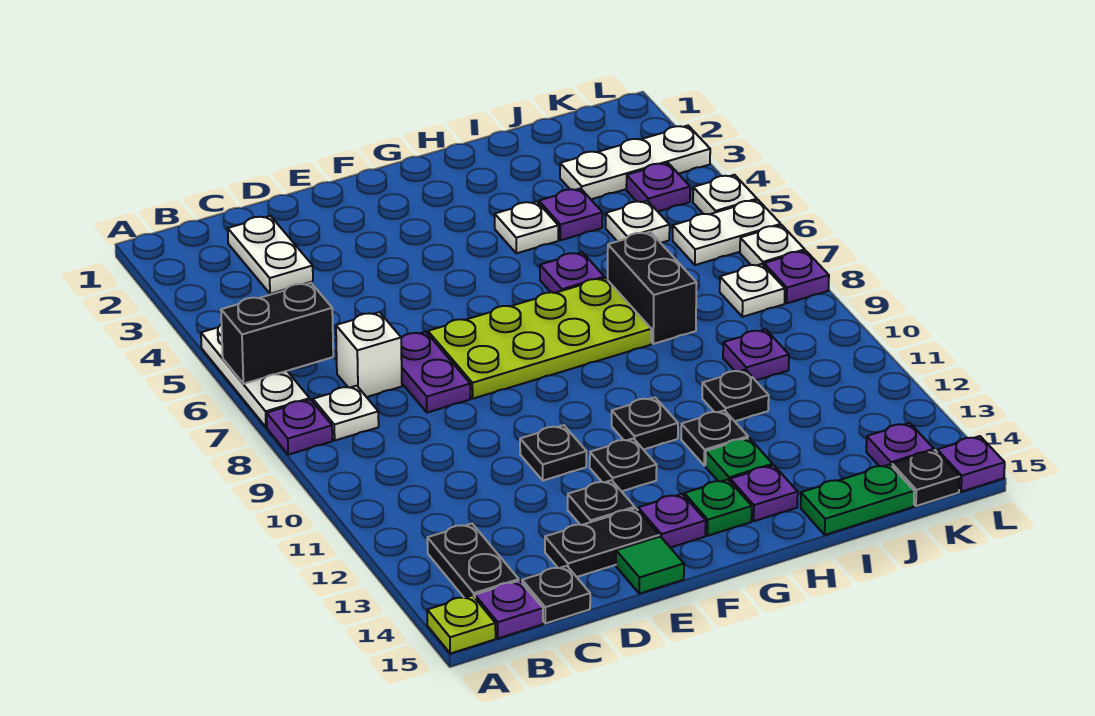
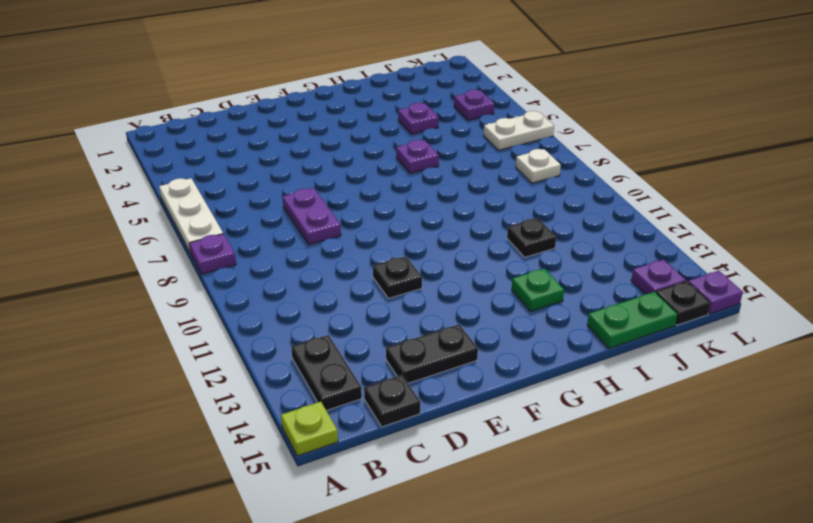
none -> white plate B8 level 1
none -> purple plate B15 level 1
none -> white plate C2:C3 level 1
none -> white brick C7 level 1

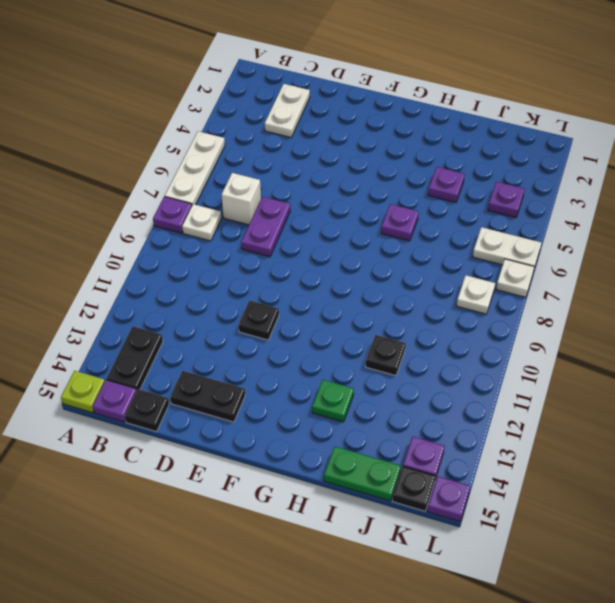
none -> lime plate E7:H8 level 1
none -> black plate E13 level 1
none -> green tile E15 level 1
none -> black plate F12 level 1

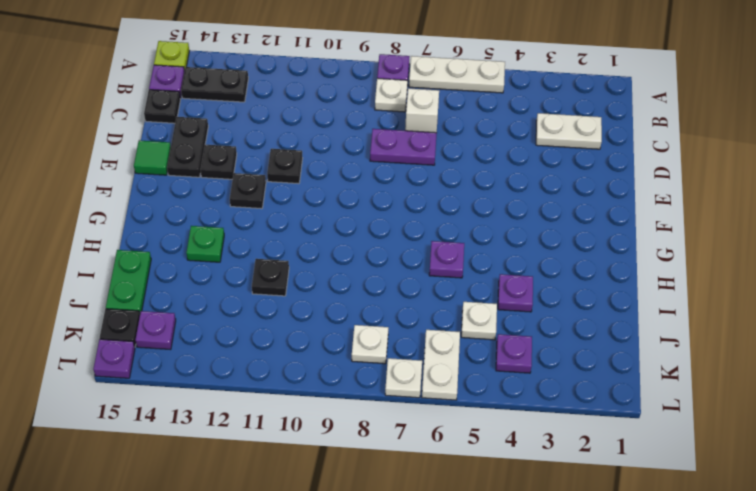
none -> lime plate E7:H8 level 1
none -> purple plate F14 level 1
none -> black plate G11 level 1
none -> green plate G14 level 1

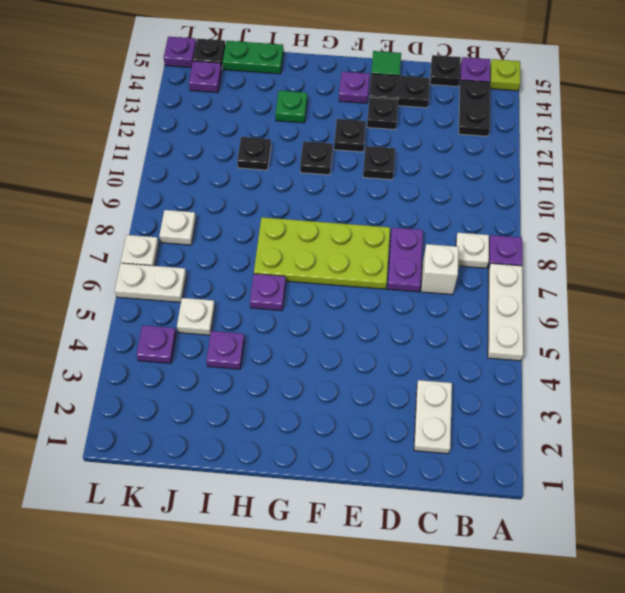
none -> green plate G14 level 1
none -> white plate H4 level 1
none -> black plate H12 level 1
none -> purple plate H14 level 1

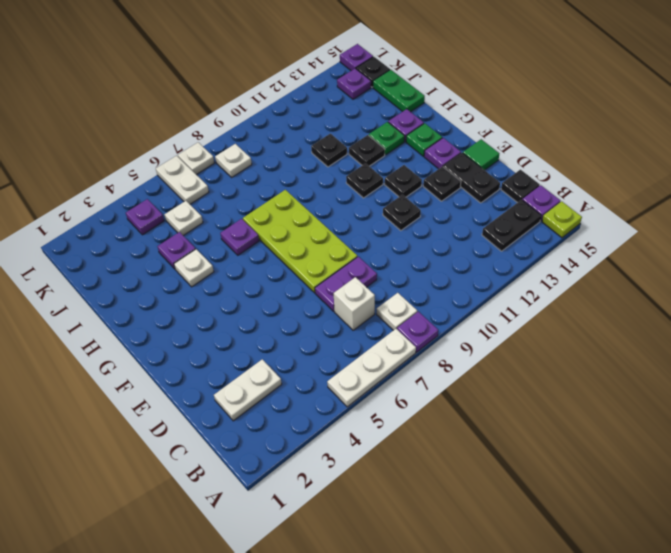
none -> black brick I7:I8 level 1
none -> white plate J3:L3 level 1
none -> purple plate J10 level 1
none -> white plate L5 level 1

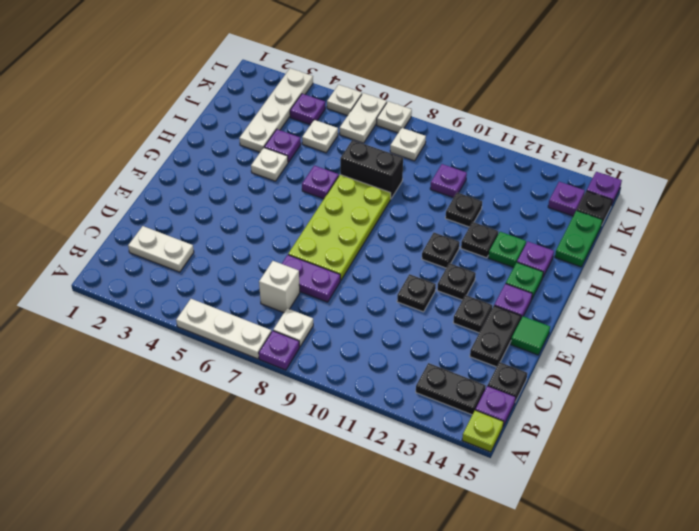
white plate I3:L3 level 1 -> white plate J3:L3 level 1
none -> purple plate L8 level 1
none -> black brick A6:B6 level 2

